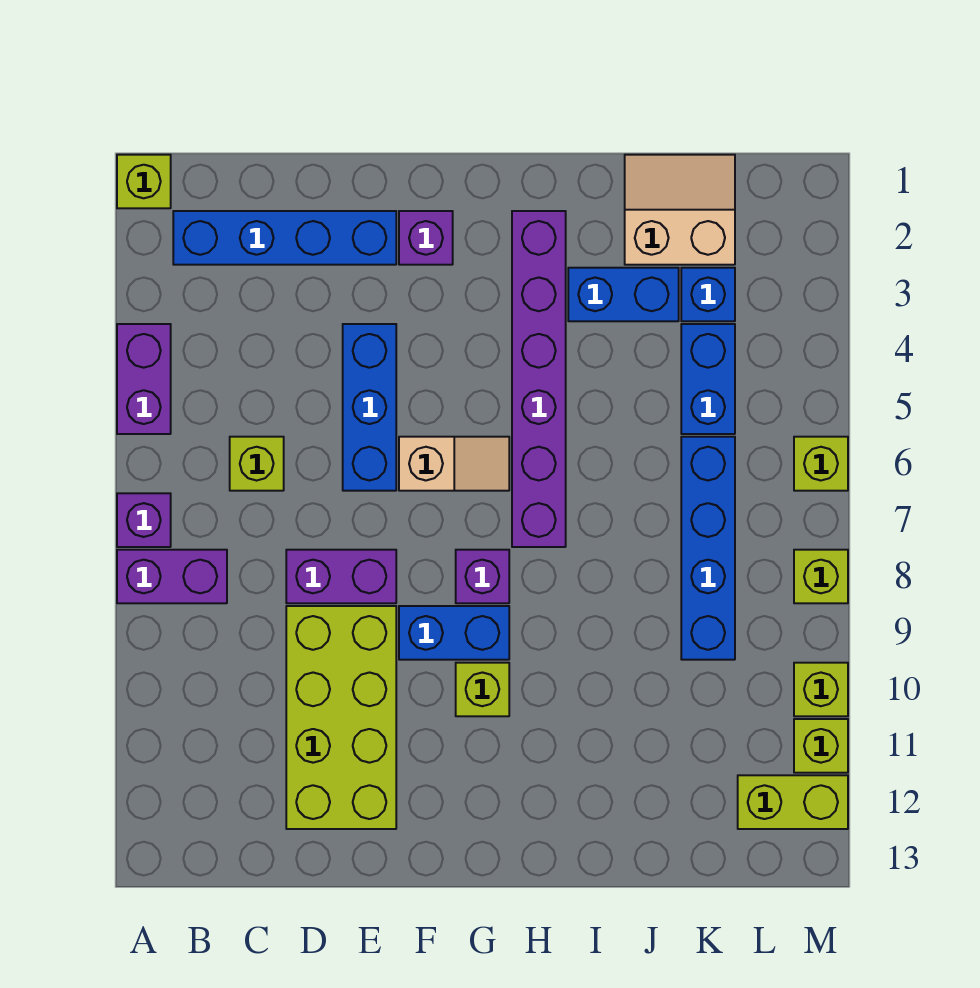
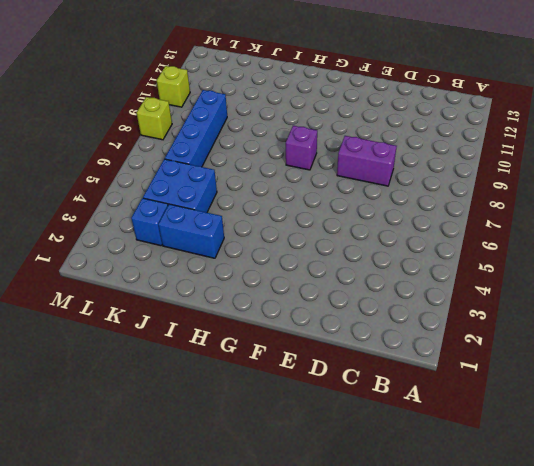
blue brick J4:K5 level 1 -> blue brick K4:K5 level 1
none -> lime brick A1 level 1
none -> purple brick A4:A5 level 1
none -> purple brick A7 level 1

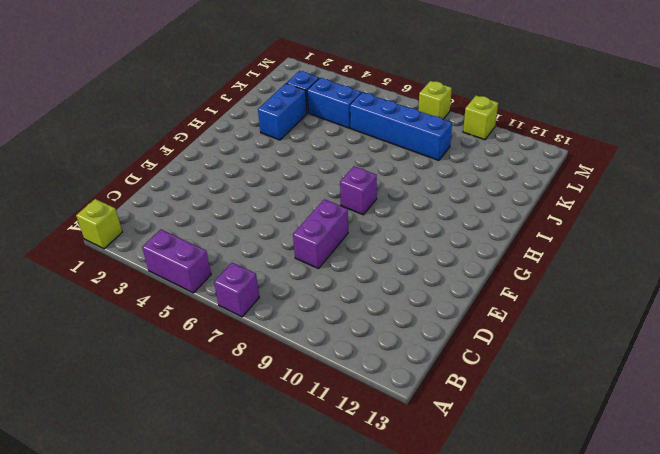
none -> purple brick A8:B8 level 1
none -> blue brick B2:E2 level 1
none -> lime brick C6 level 1

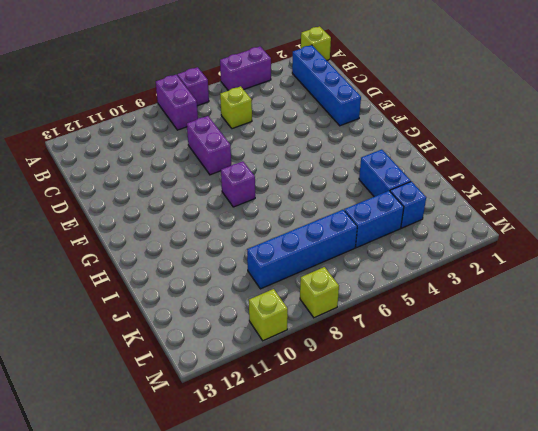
none -> lime brick D9:E12 level 1
none -> blue brick E4:E6 level 1
none -> purple brick F2 level 1

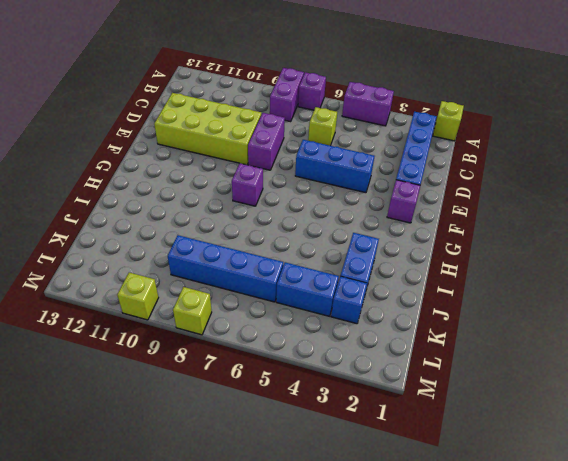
none -> tan slope F6:G6 level 1 top F
none -> blue brick F9:G9 level 1
none -> lime brick G10 level 1

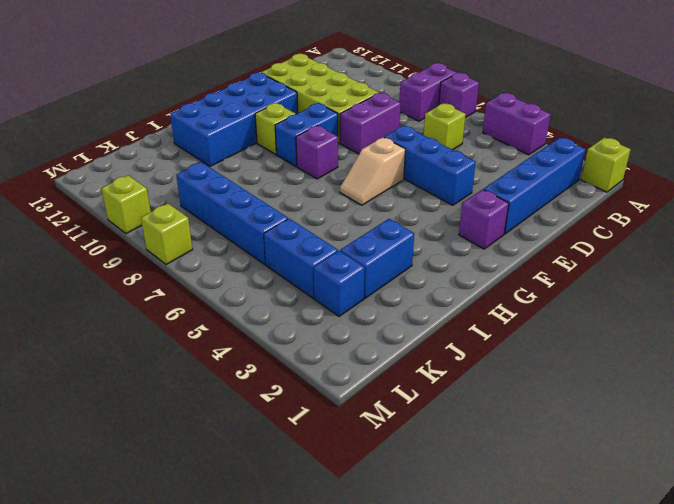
blue brick F11:I12 level 1 -> none
none -> purple brick H2:H7 level 1
none -> tan slope J1:K2 level 1 top 2
none -> lime brick L12:M12 level 1

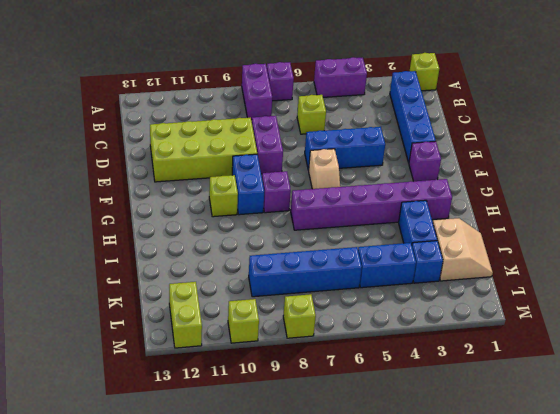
none -> lime brick M6 level 1
none -> lime brick M11 level 1

